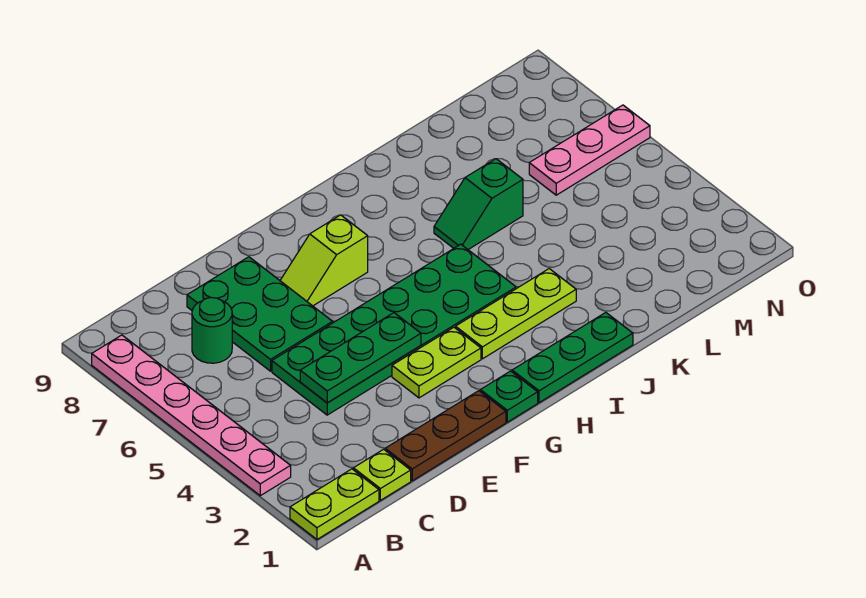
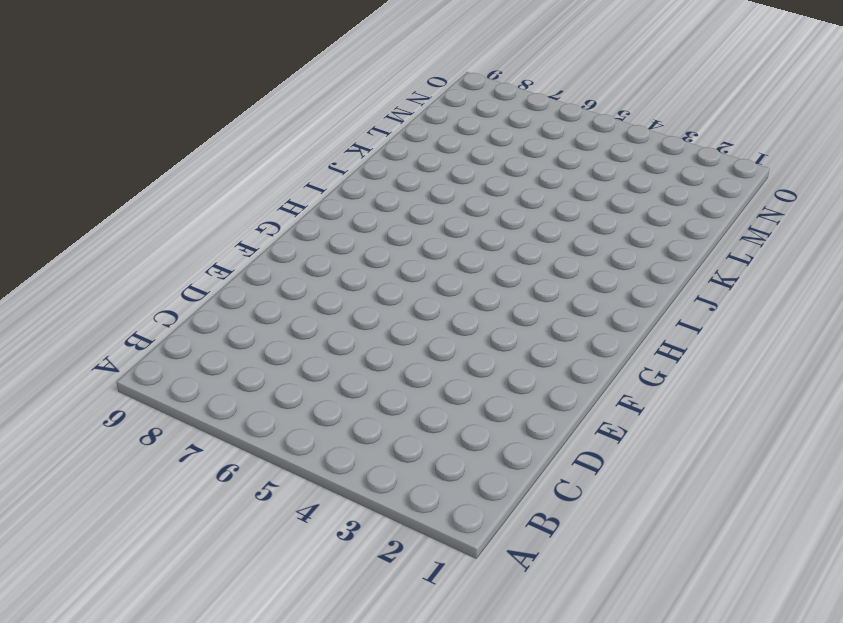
none -> lime plate A1:B1 level 1
none -> pink plate A3:A8 level 1
none -> lime plate C1 level 1

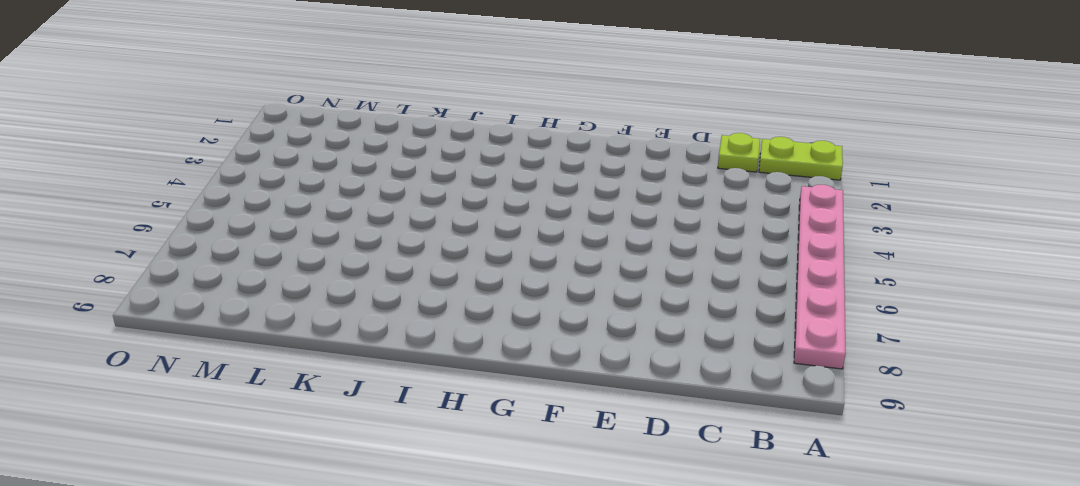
none -> green round brick C7 level 1
none -> brown plate D1:F1 level 1
none -> green plate D4:I5 level 1

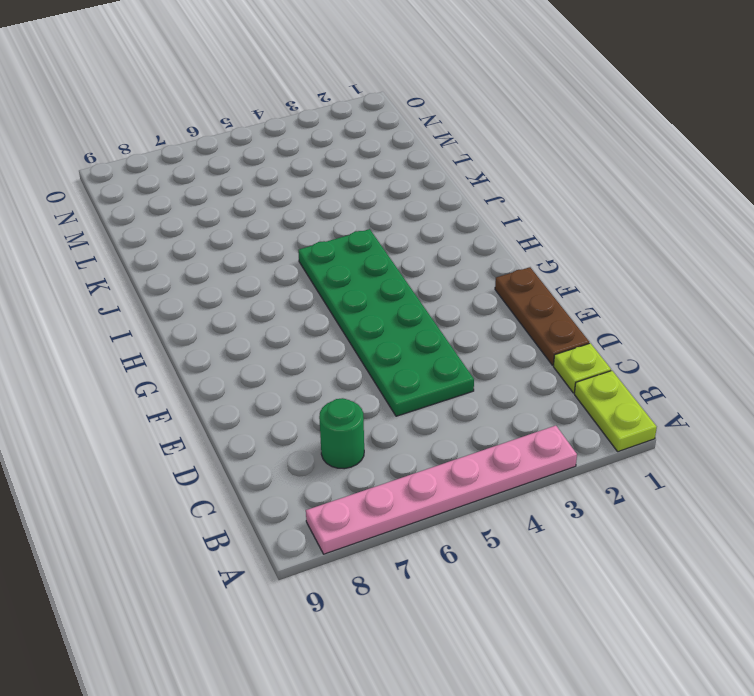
none -> green plate D6:E8 level 1
none -> lime plate F3:G3 level 1
none -> lime slope F7:G7 level 1 top G

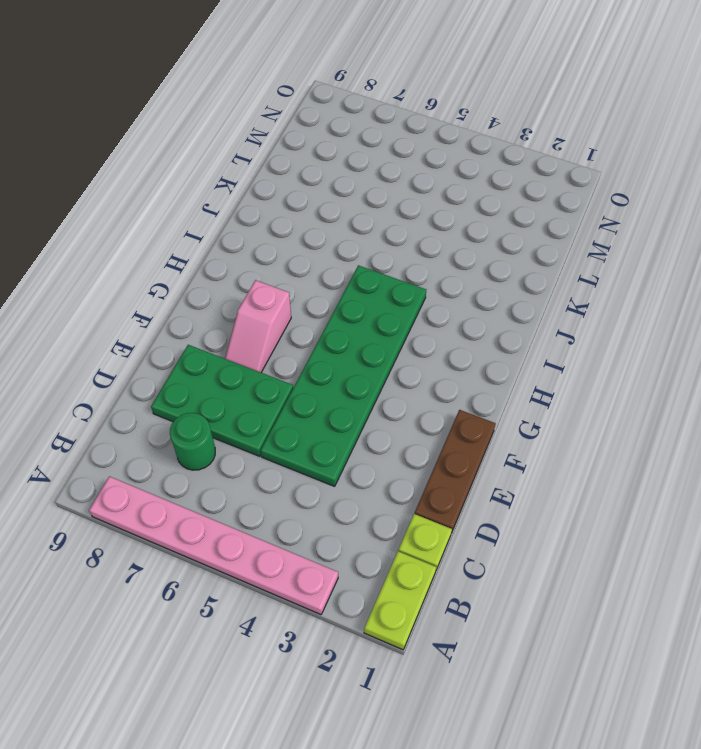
pink slope F7:G7 level 1 top G -> lime slope F7:G7 level 1 top G
none -> lime plate F3:G3 level 1
none -> green plate G1 level 1
none -> green plate H1:J1 level 1

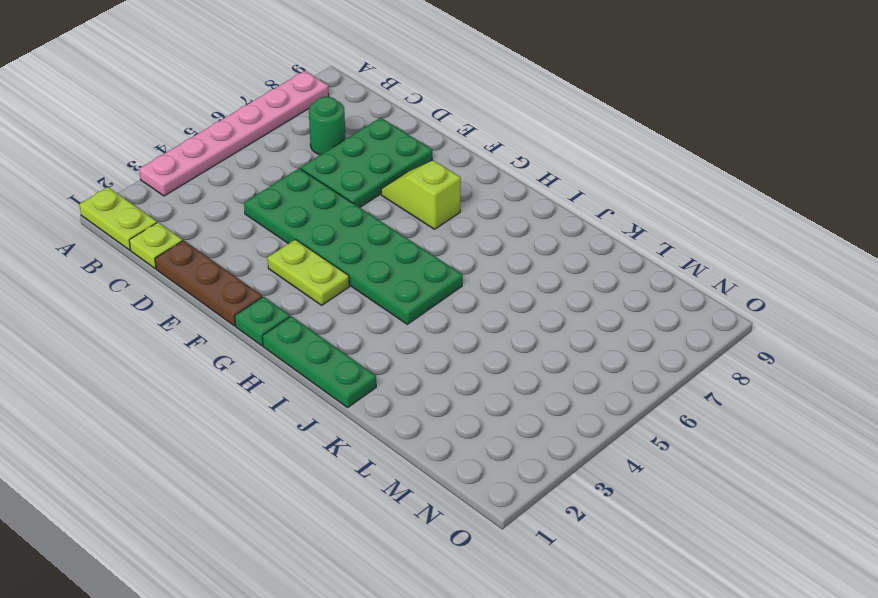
none -> lime plate H3:J3 level 1
none -> green slope J6:K6 level 1 top K
none -> pink plate M6:O6 level 1

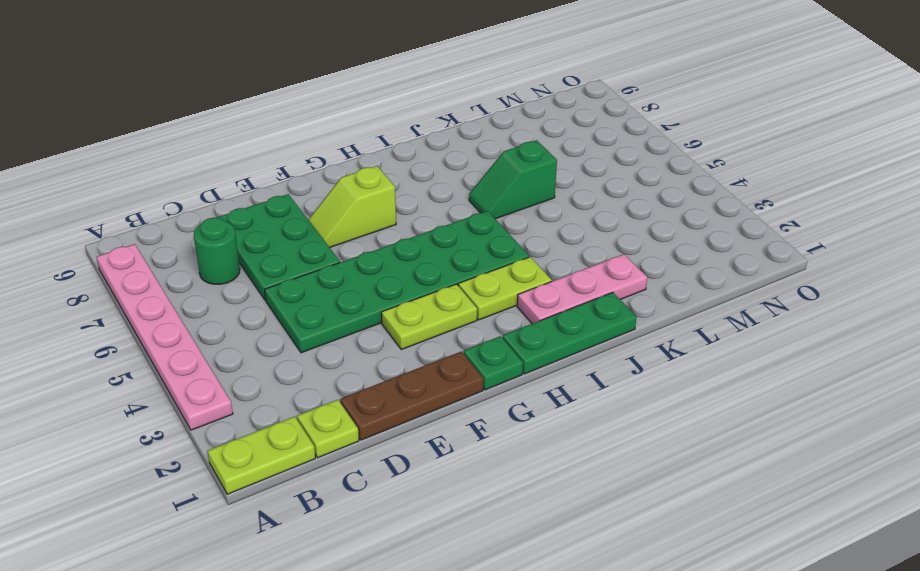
lime plate H3:I3 level 1 -> lime plate H3:J3 level 1
pink plate I2:K2 level 1 -> pink plate M6:O6 level 1
none -> green plate D4:F4 level 2

